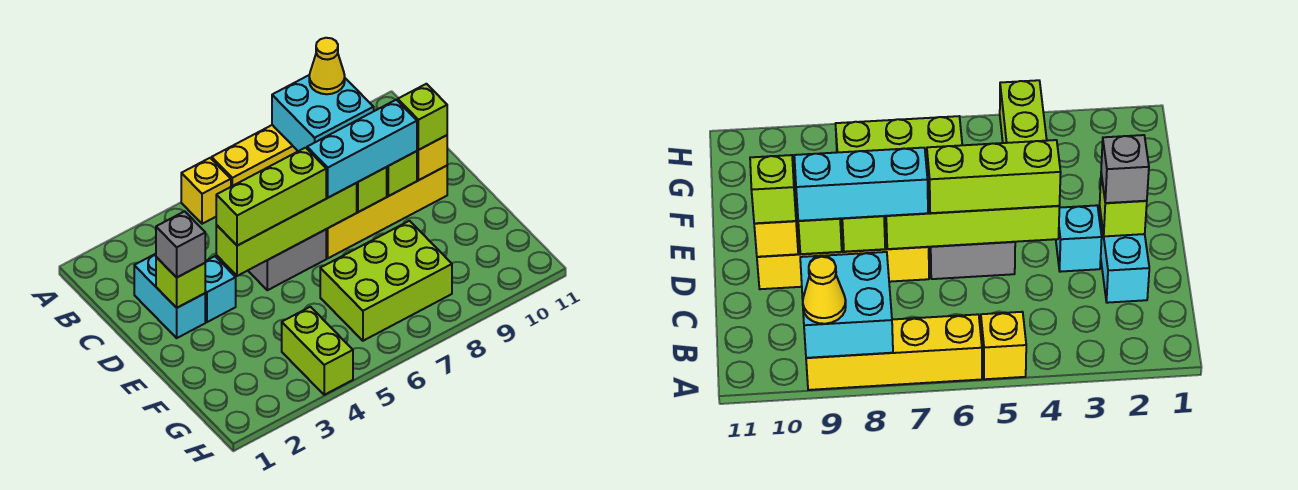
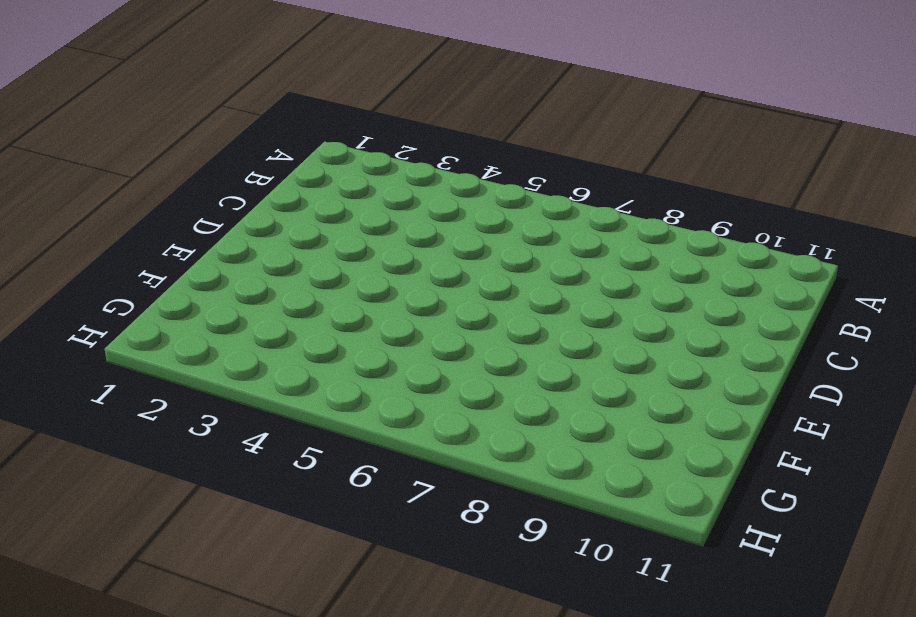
none -> yellow brick A5 level 1
none -> yellow brick A6:A9 level 1
none -> cyan brick C2:D2 level 1

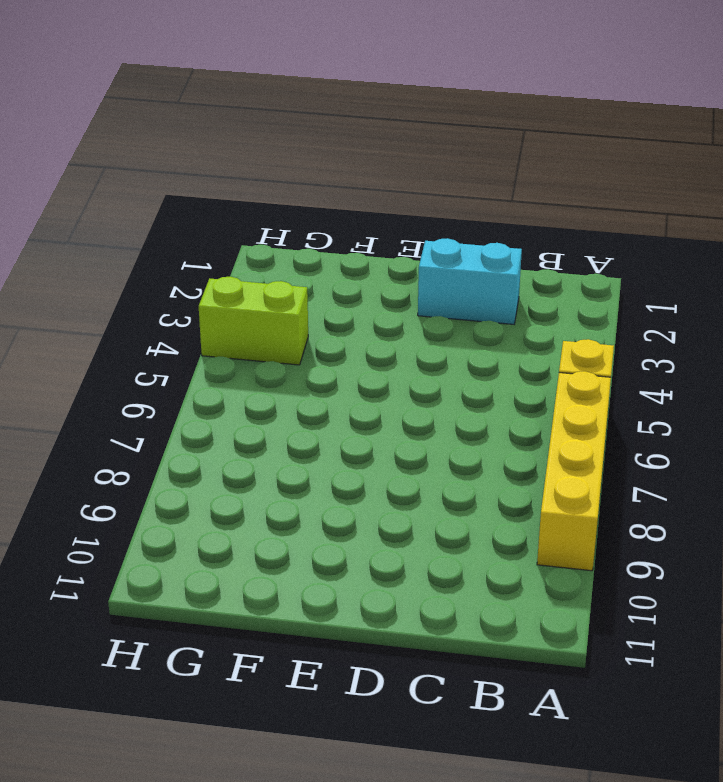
none -> cyan brick D3 level 1
none -> grey brick D5:D6 level 1
none -> yellow brick D7:D10 level 1

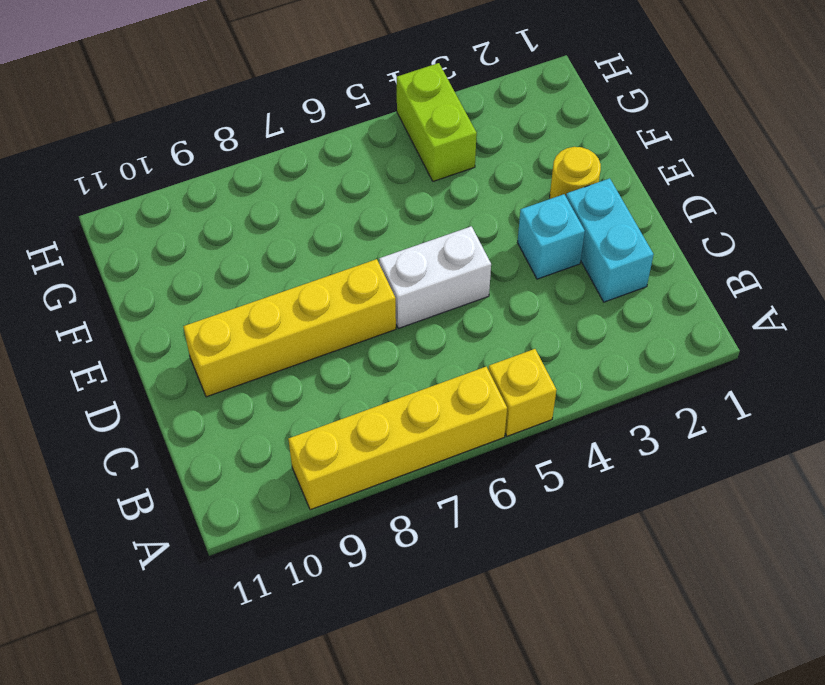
white brick D5:D6 level 1 -> grey brick D5:D6 level 1
yellow round brick E2 level 1 -> none
none -> lime brick F6:G8 level 1
none -> cyan brick A8:B9 level 2
none -> lime brick D2 level 2

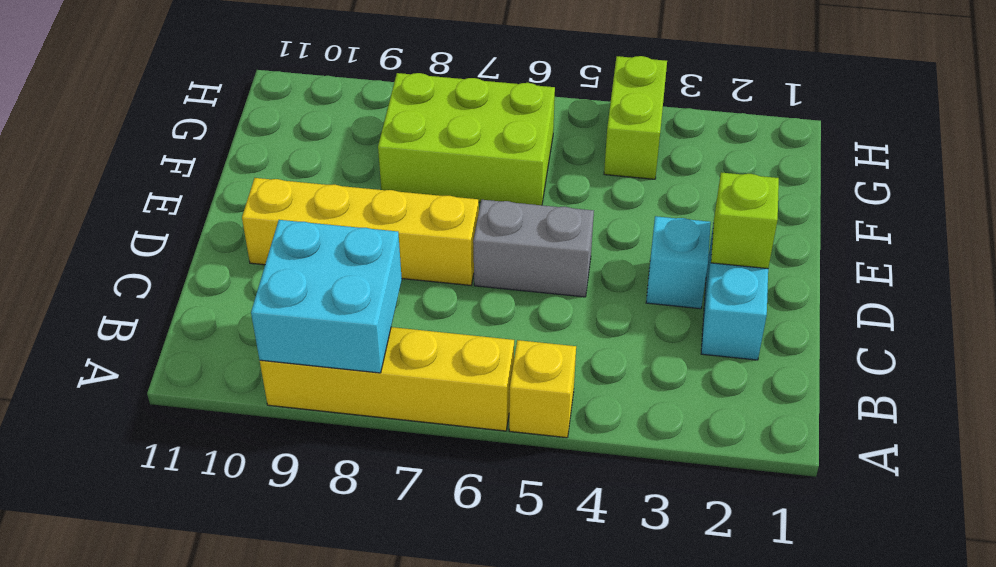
none -> lime brick D4:D7 level 2
none -> lime brick D8 level 2
none -> lime brick D9 level 2

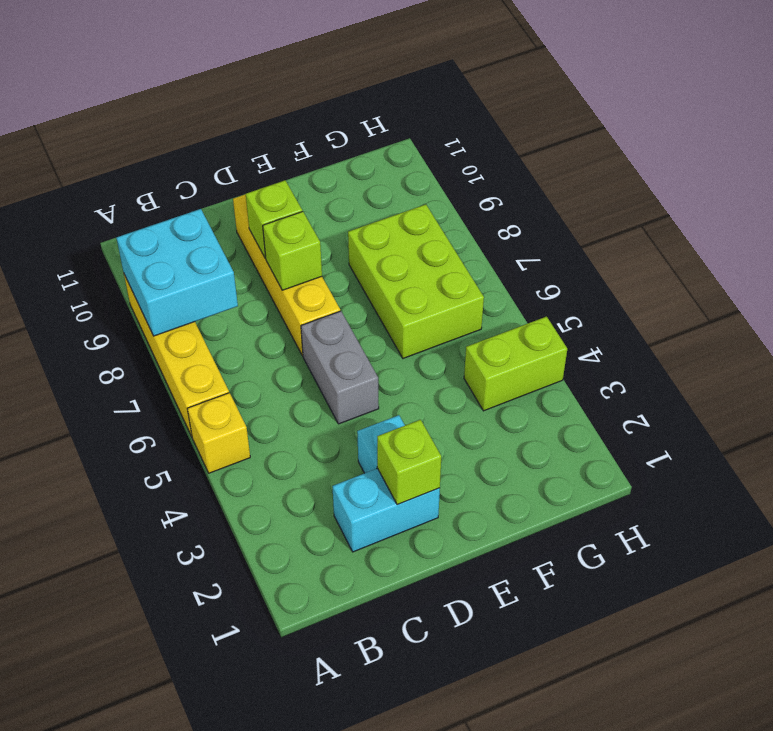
none -> lime brick D4:D7 level 2
none -> yellow brick D10 level 2
none -> yellow cone A9 level 3

